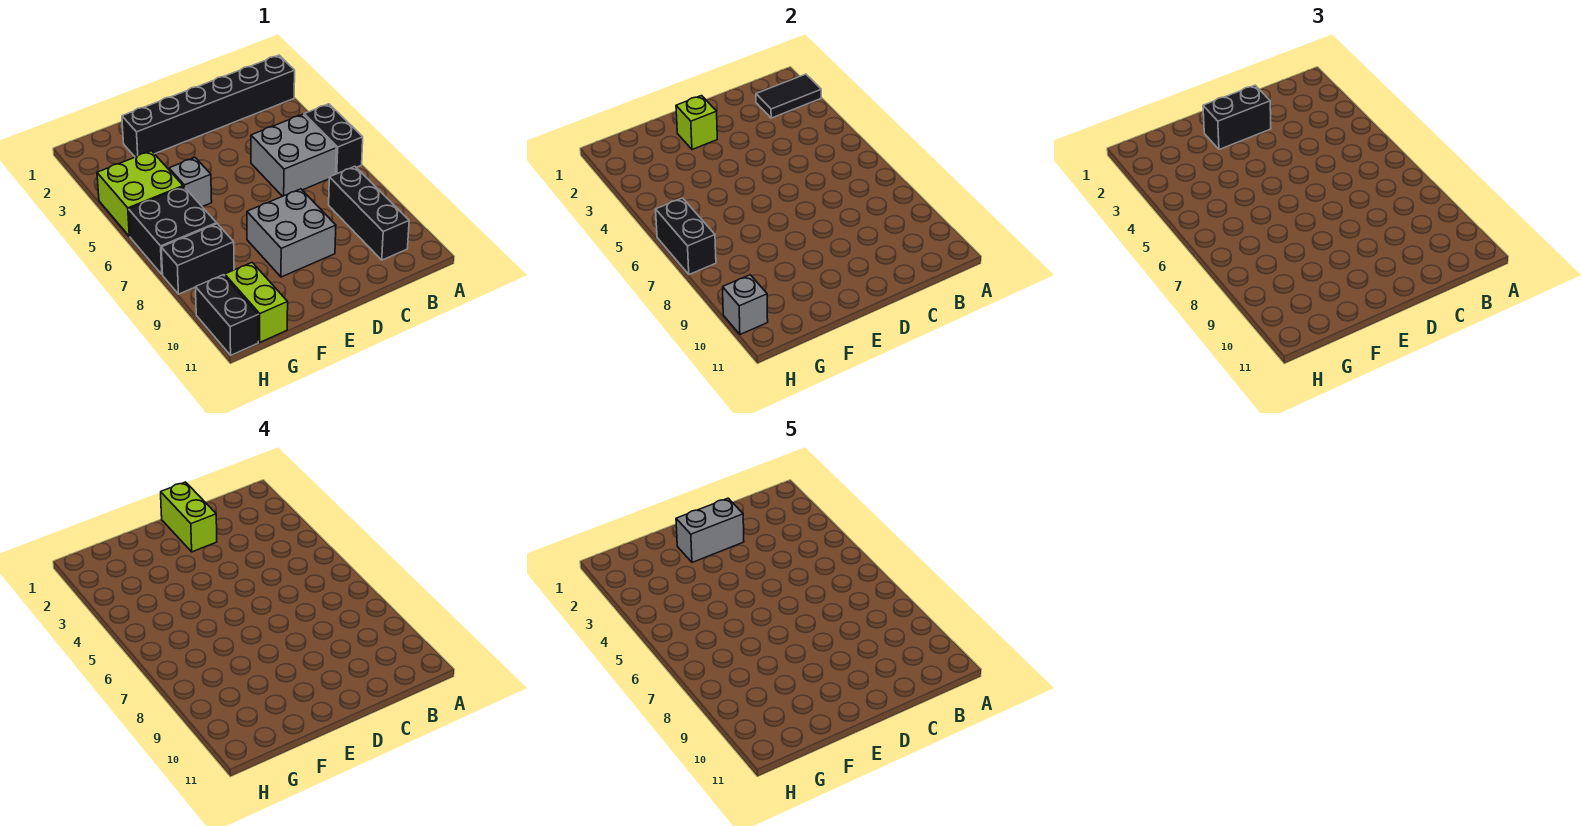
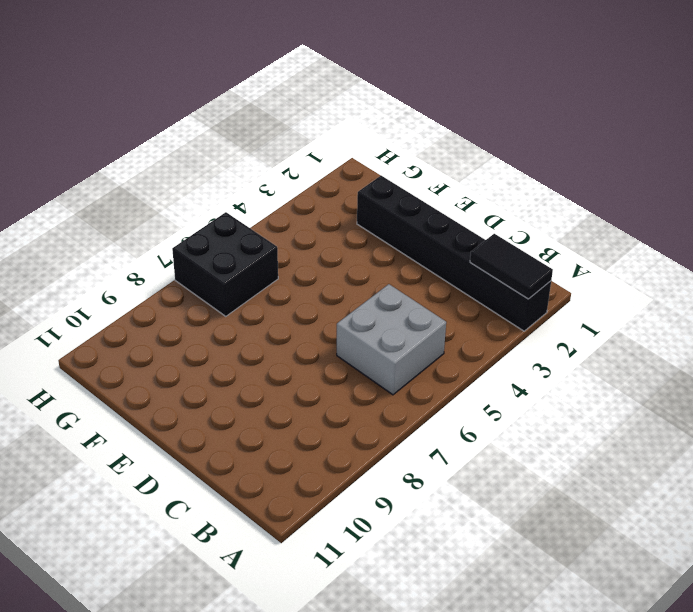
none -> black brick A5:A6 level 1
none -> black brick B8:B10 level 1
none -> grey brick D8:E9 level 1

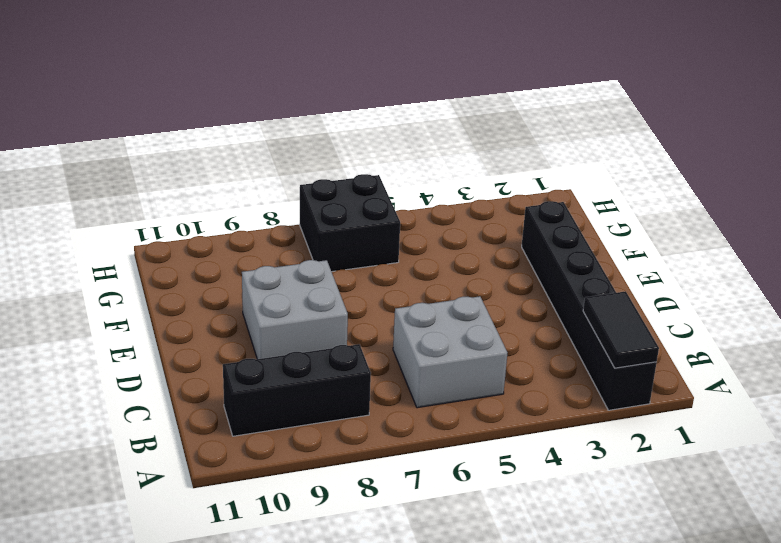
none -> black brick A5:A6 level 1
none -> grey brick F5 level 1
none -> lime brick G4:H5 level 1

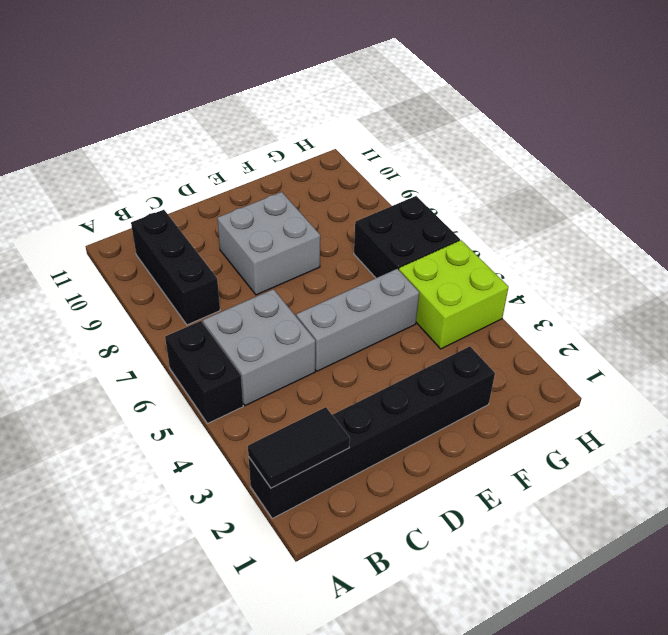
grey brick D5:F5 level 1 -> grey brick F5 level 1
none -> black brick G8:H8 level 1
none -> lime brick G10:G11 level 1
none -> black brick H10:H11 level 1

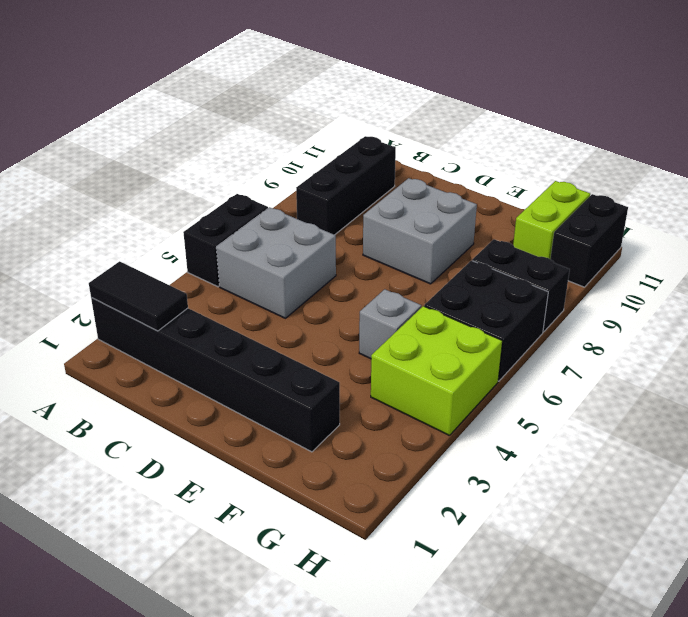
none -> lime brick E2 level 2
none -> black brick H6:H7 level 2
none -> grey brick H10 level 2

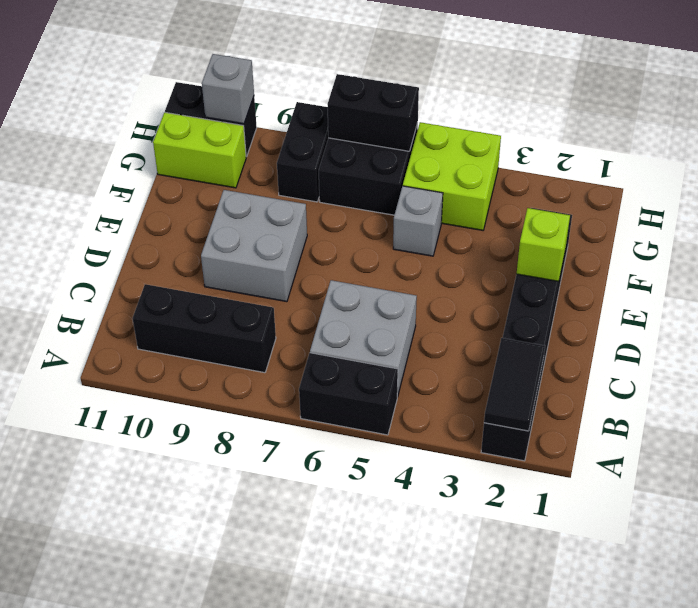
none -> black brick D2:E2 level 3
none -> lime brick D1:D2 level 4
none -> grey brick D2:E2 level 5

